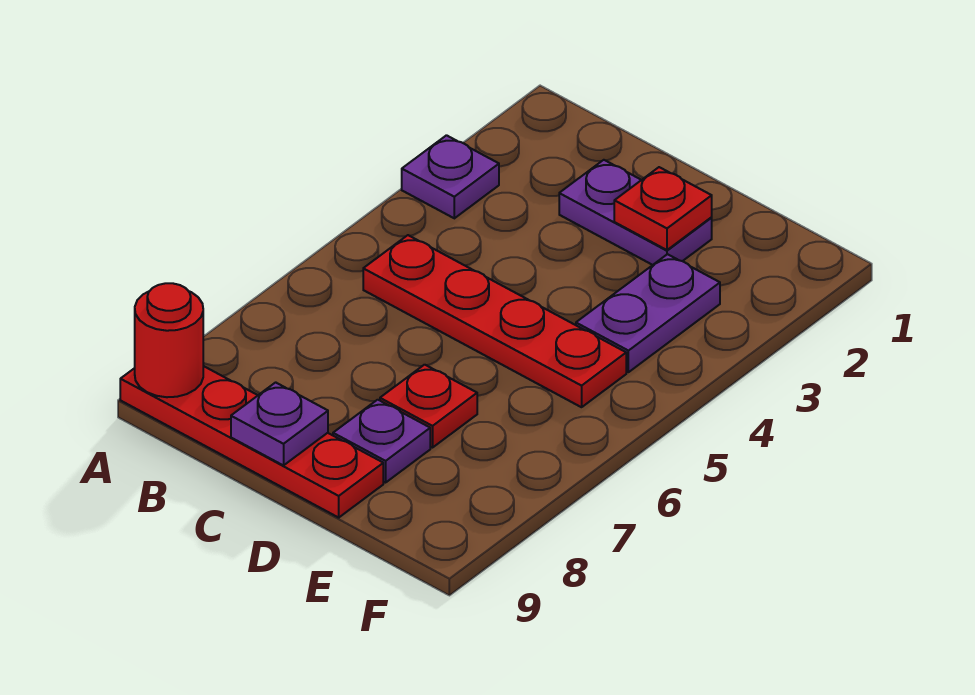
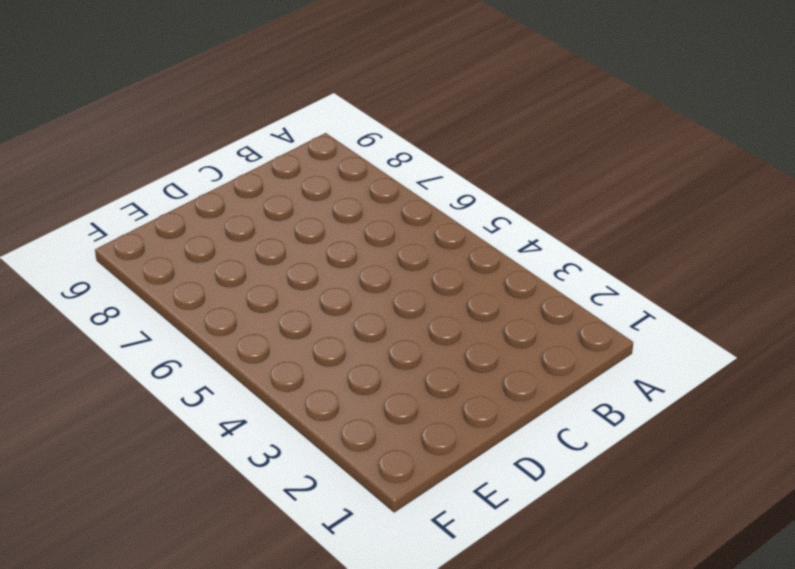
none -> purple plate A3 level 1
none -> red plate A9:D9 level 1

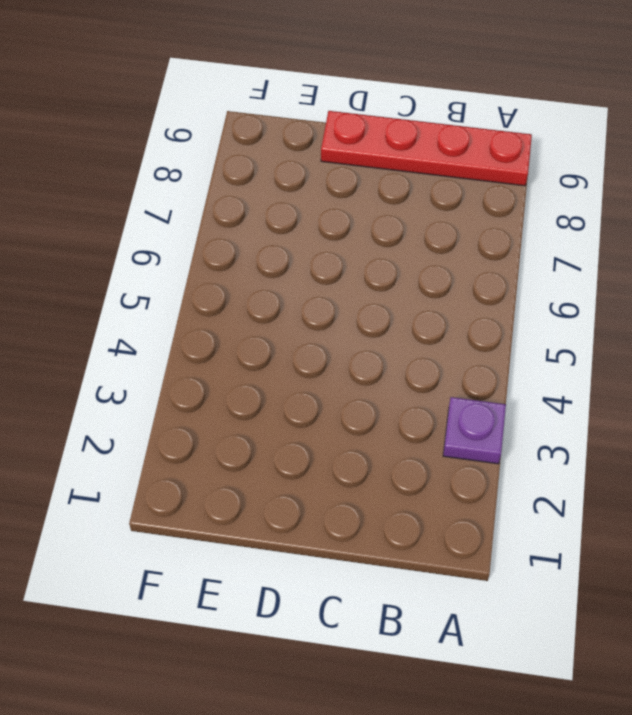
none -> red plate B5:E5 level 1
none -> purple plate C2:D2 level 1

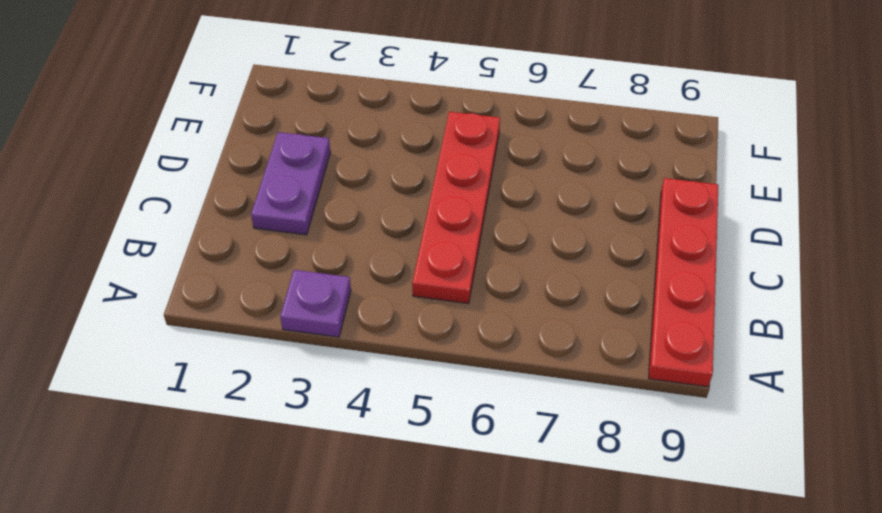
none -> red plate D7 level 1
none -> purple plate D8 level 1

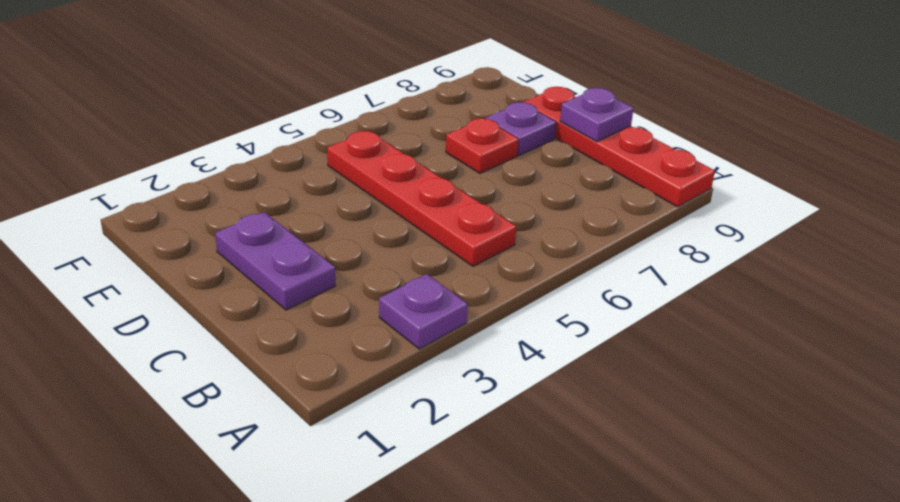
none -> purple plate E3:E4 level 1
none -> red round brick A9 level 2

